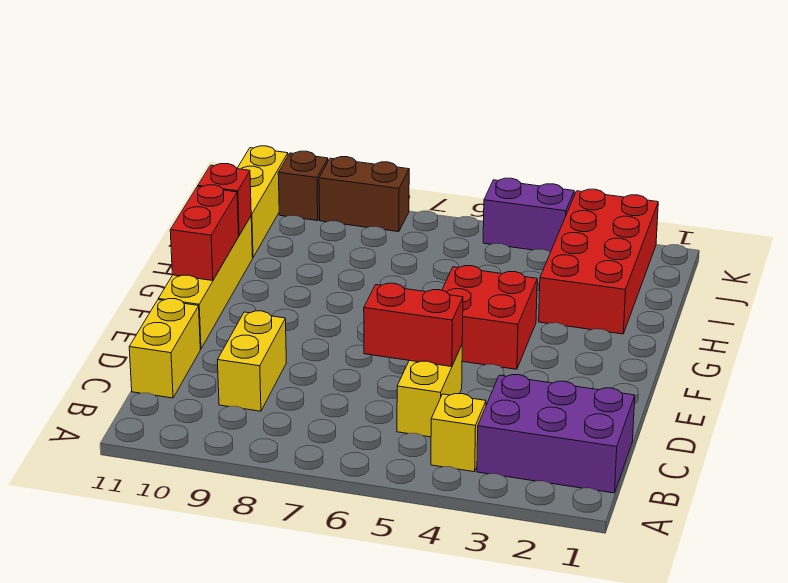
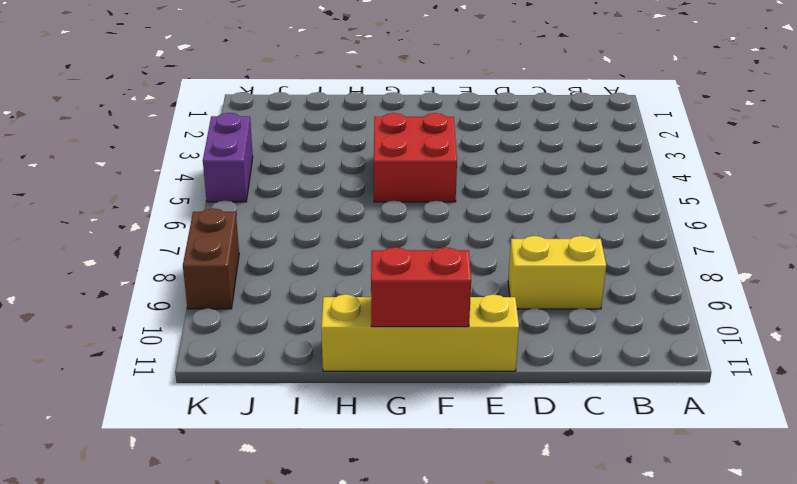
none -> purple brick B1:C3 level 1
none -> yellow brick B4 level 1
none -> yellow brick C5:D5 level 1

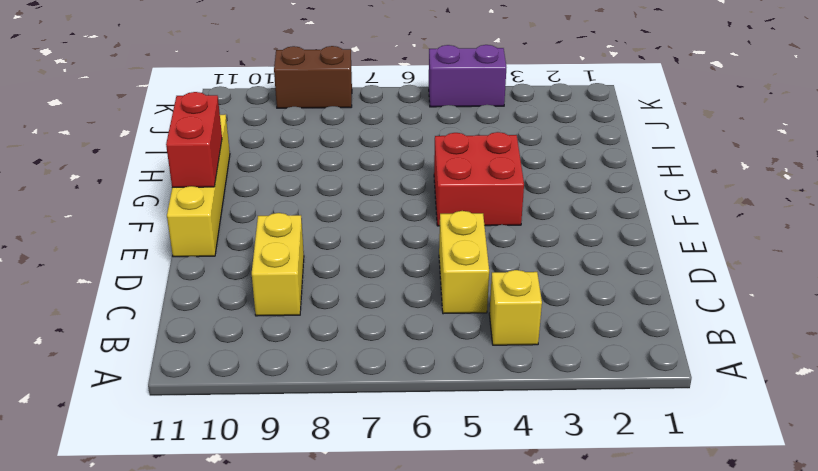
none -> purple brick B1:C3 level 1
none -> yellow brick C11:D11 level 1
none -> red brick H2:K3 level 1

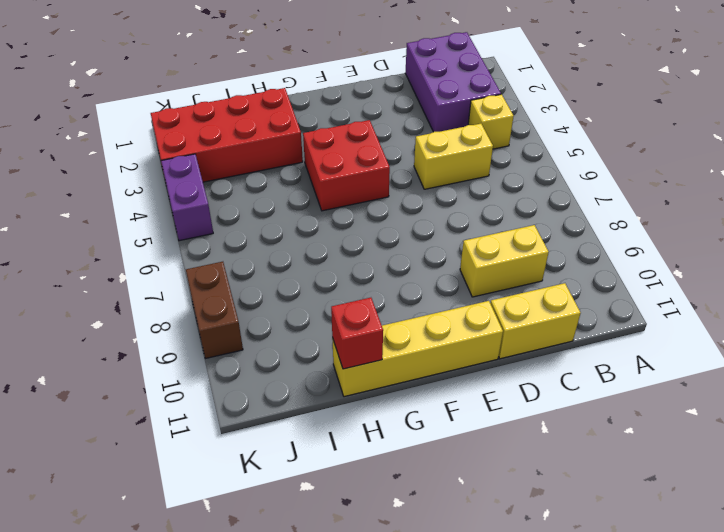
none -> yellow brick I11:K11 level 1
none -> brown brick K10 level 1
none -> red brick D5:D6 level 2

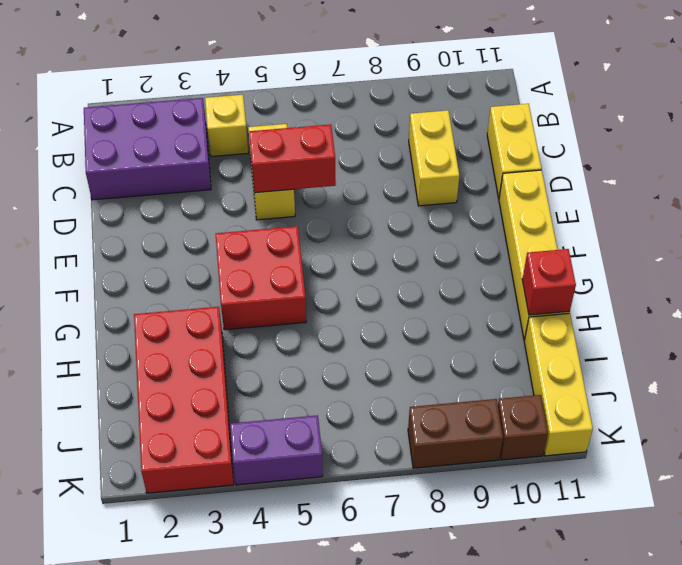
none -> red brick F11:G11 level 2

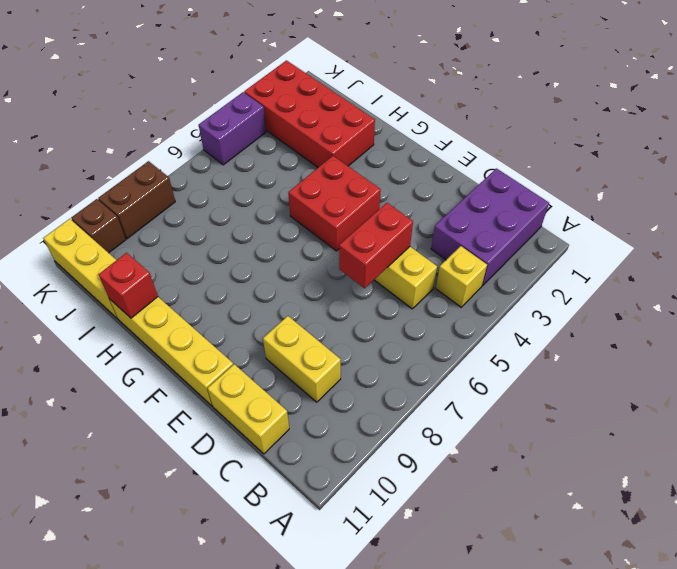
none -> red brick F11:G11 level 2

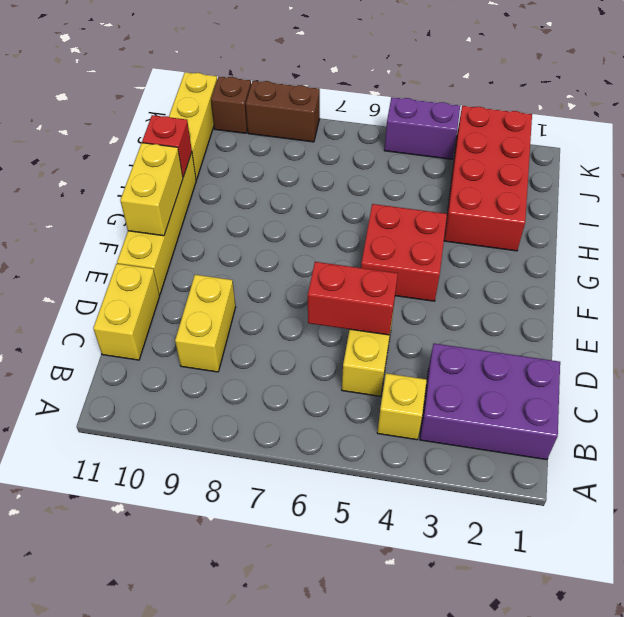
yellow brick F11:G11 level 2 -> red brick F11:G11 level 2

